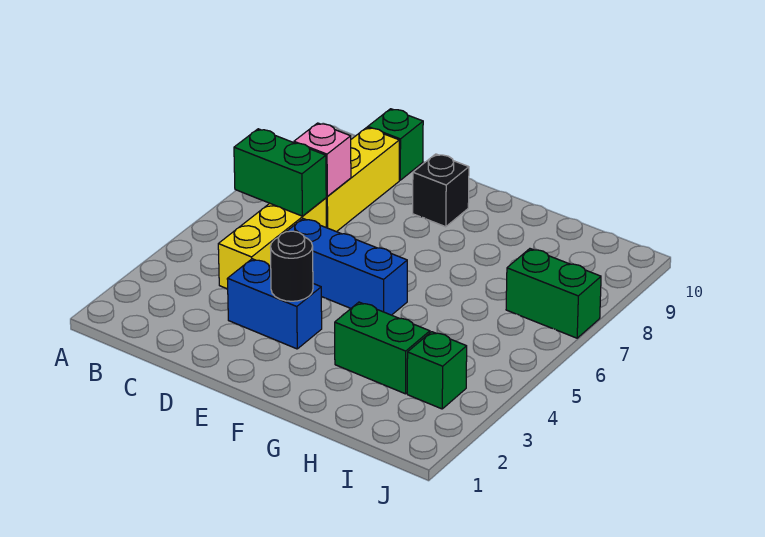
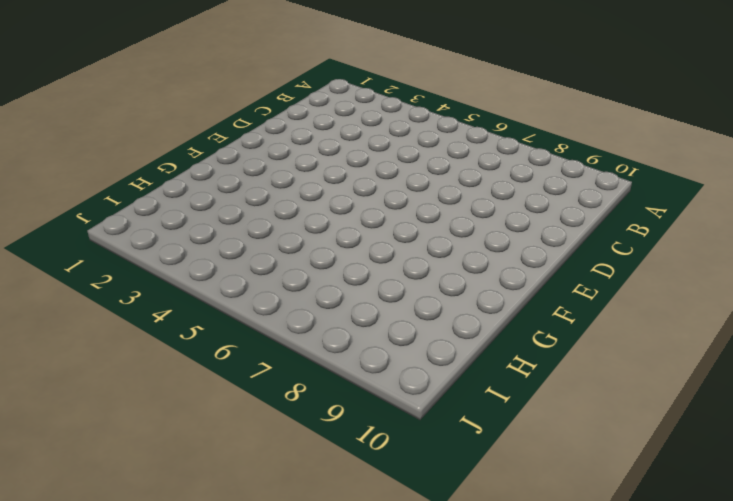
none -> yellow brick C4:C6 level 1
none -> yellow brick C7:C9 level 1
none -> green brick C10 level 1

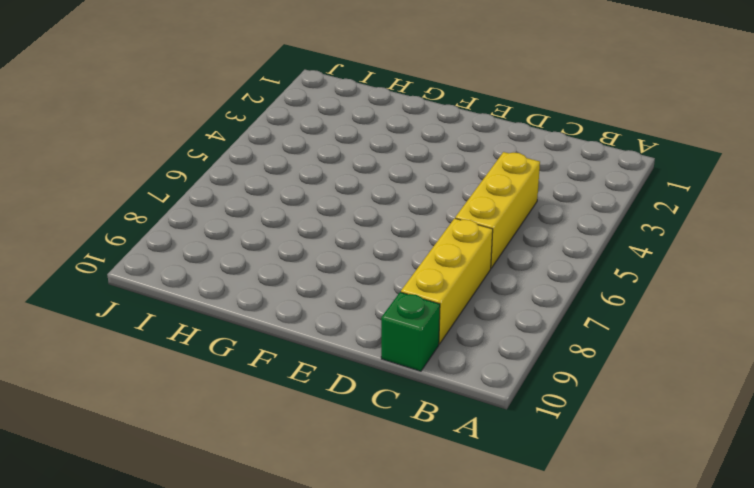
none -> blue brick D3:E3 level 1
none -> blue brick D5:F5 level 1
none -> black brick E9 level 1

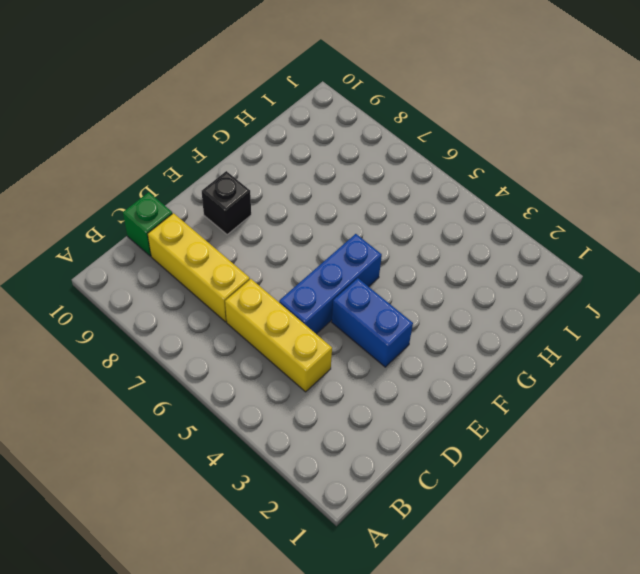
blue brick E3:E4 level 1 -> blue brick D3:E3 level 1
none -> green brick G3:H3 level 1
none -> green brick I3 level 1
none -> green brick I7:J7 level 1

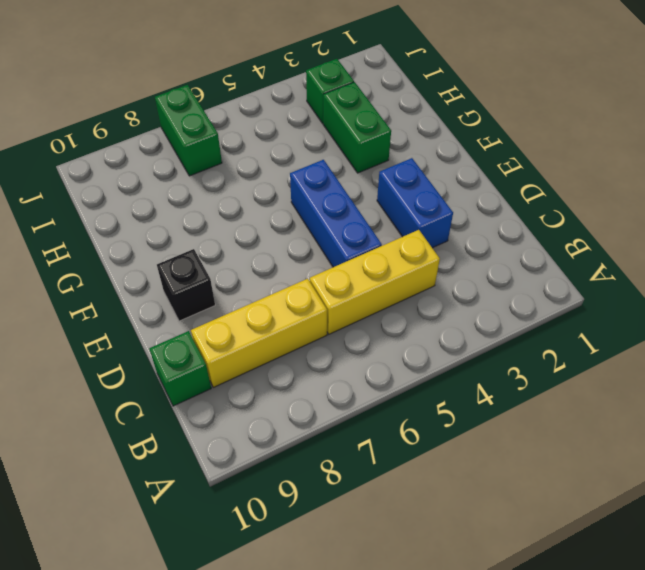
none -> green brick B6:C6 level 2
none -> pink brick C7 level 2
none -> black round brick E3 level 2

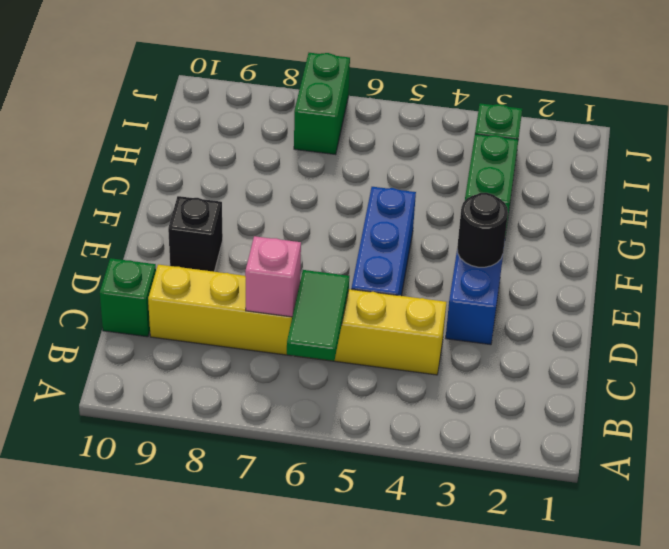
green tile B6:C6 level 2 -> green brick B6:C6 level 2

